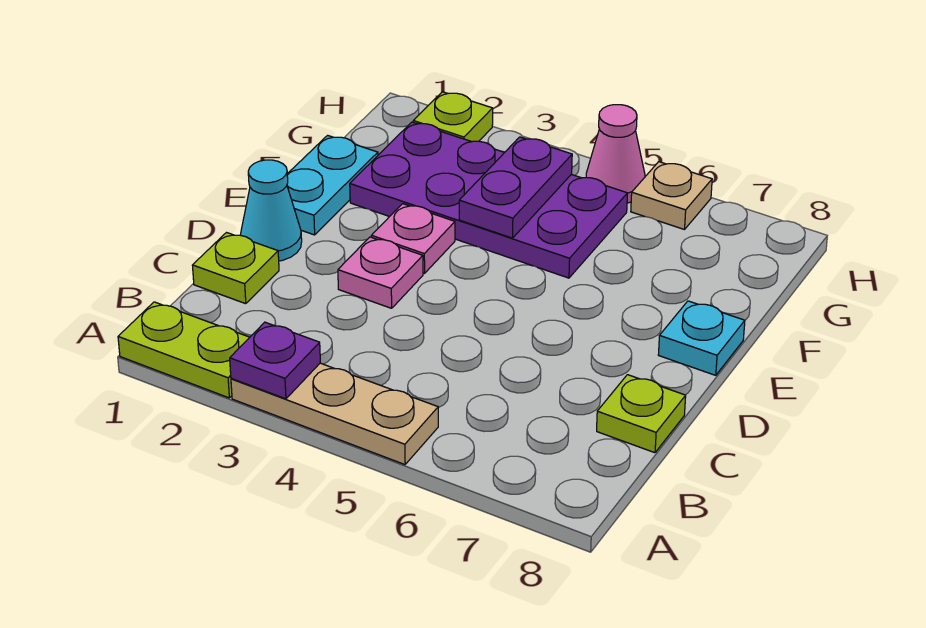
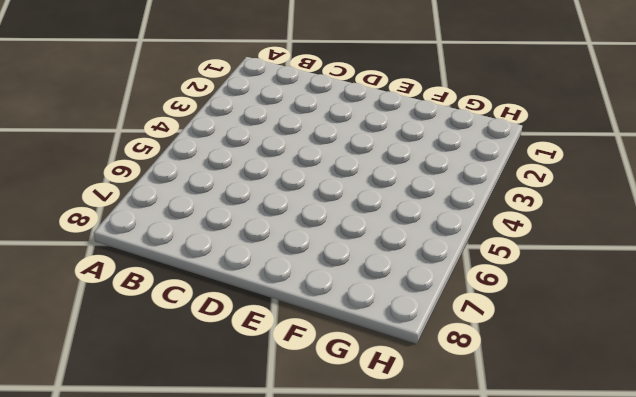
none -> lime plate A1:A2 level 1
none -> tan plate A3:A5 level 1
none -> lime plate C1 level 1

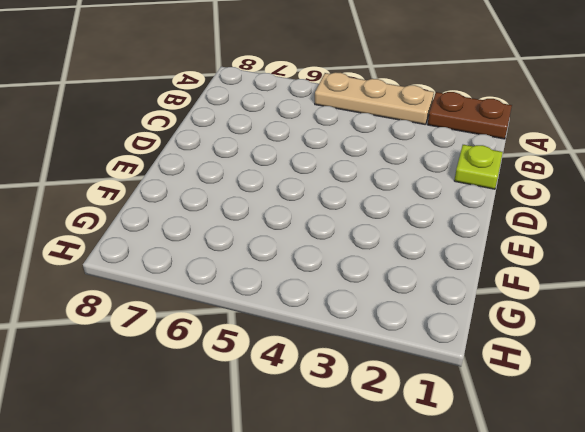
brown plate A1:A2 level 1 -> lime plate A1:A2 level 1
none -> lime plate C8 level 1
none -> cyan cone D1 level 1
none -> pink plate D3 level 1

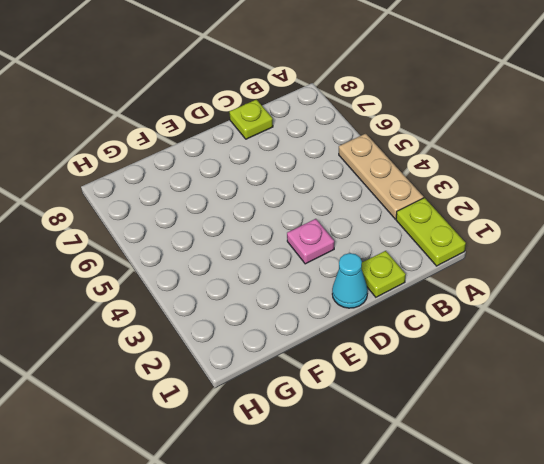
none -> cyan plate E1:F1 level 1
none -> pink plate E3 level 1
none -> cyan plate E8 level 1

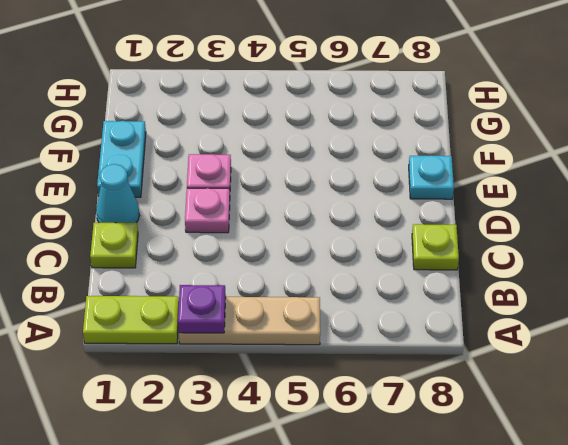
none -> purple plate F2:G5 level 1
none -> lime plate H2 level 1
none -> pink cone H5 level 1

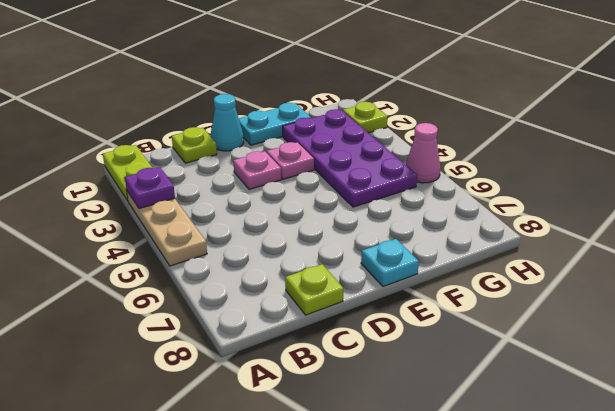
none -> tan plate H6 level 1
none -> purple plate F4:G4 level 2

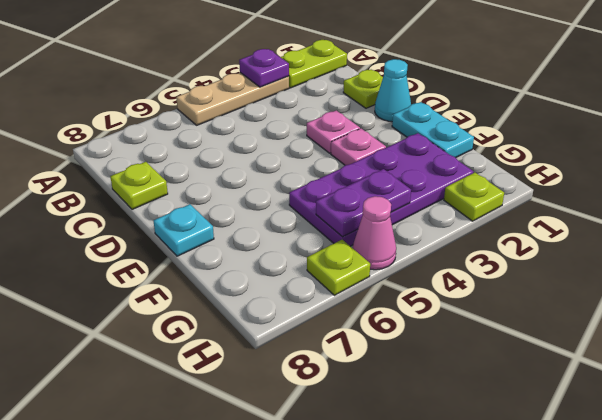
purple plate G4:G5 level 2 -> purple plate F4:G4 level 2
lime plate H6 level 1 -> tan plate H6 level 1

